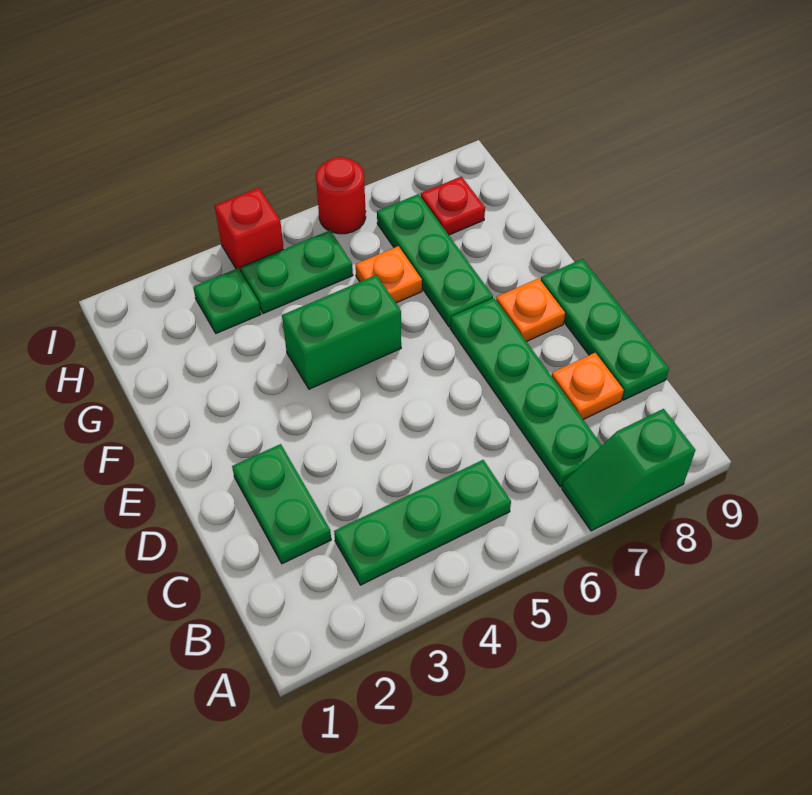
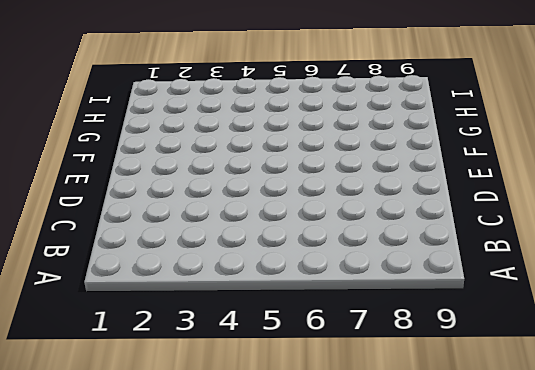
none -> green slope A7:A8 level 1 top 8
none -> green plate B3:B5 level 1
none -> green plate B7:E7 level 1

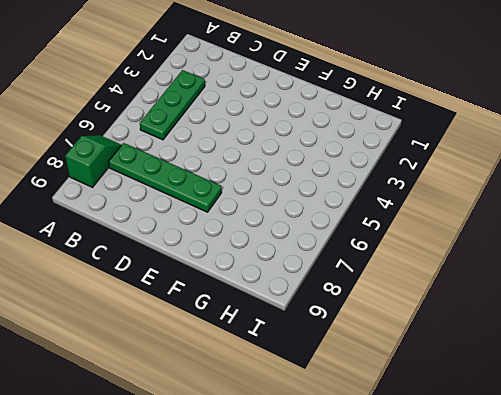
none -> green plate C2:D2 level 1
none -> orange plate C8 level 1
none -> green plate C9:E9 level 1

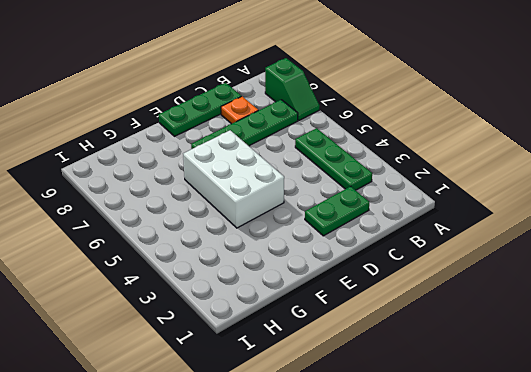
white brick E4:F6 level 1 -> green brick F4:F5 level 1
none -> orange plate E8 level 1
none -> green plate F7:H7 level 1
none -> orange plate G6 level 1

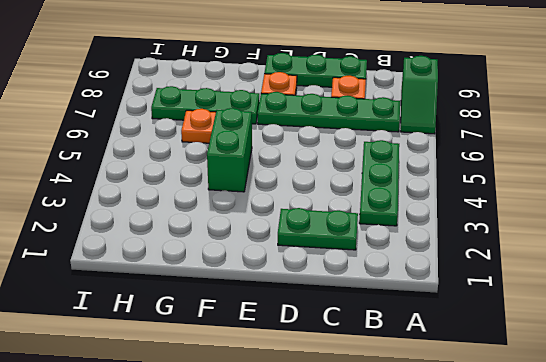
none -> green plate H3 level 1
none -> green plate H4:H5 level 1
none -> red plate H8 level 1

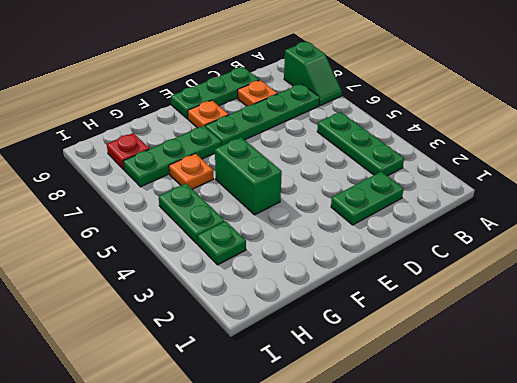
none -> red brick I4 level 1
none -> red round brick I6 level 1

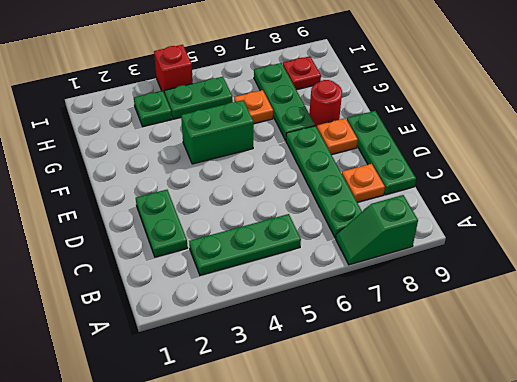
red round brick F8 level 1 -> red round brick I6 level 1

